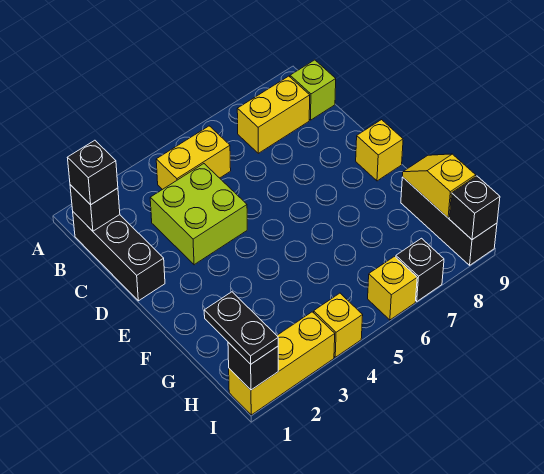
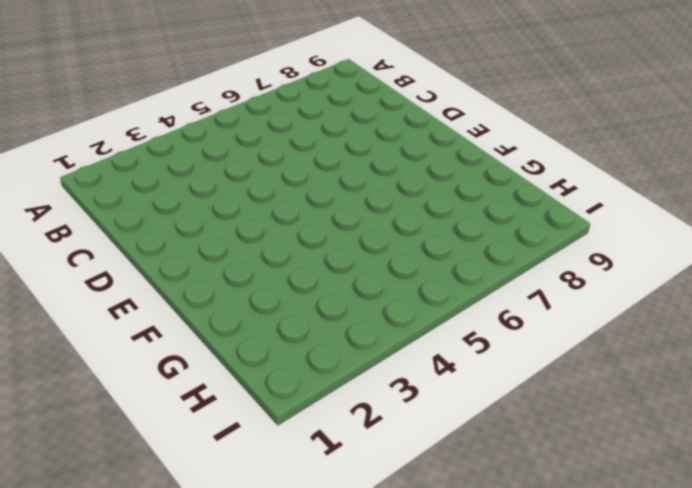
none -> black brick B1:D1 level 1
none -> yellow brick B4:B5 level 1
none -> yellow brick B7:B8 level 1

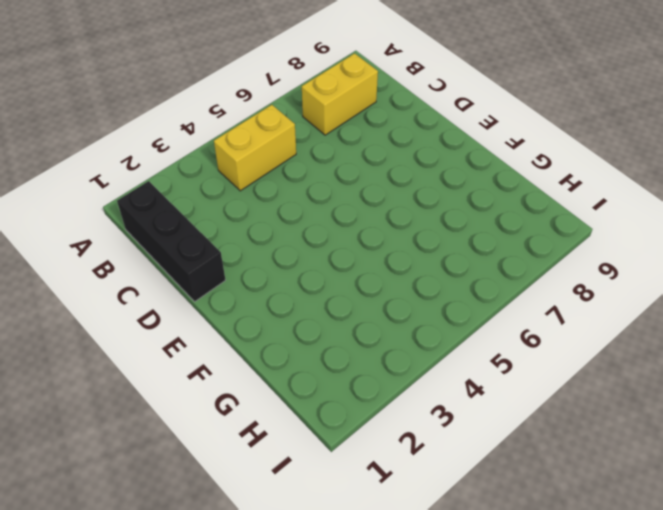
none -> lime brick B9 level 1
none -> lime brick C3:D4 level 1
none -> yellow brick E9 level 1

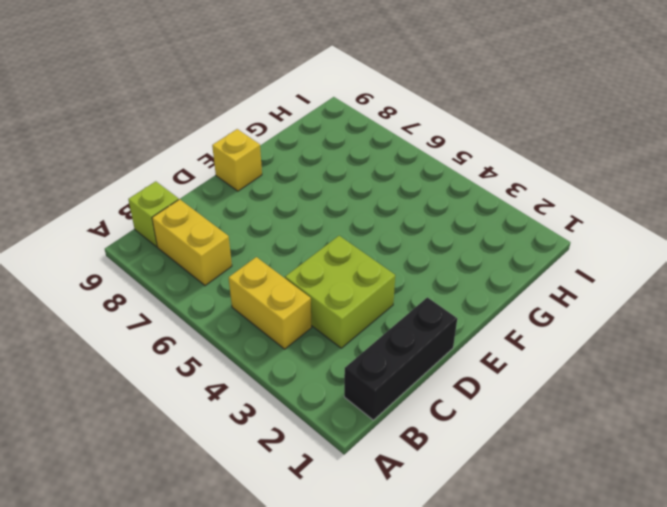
none -> black brick G9:I9 level 1
none -> yellow brick I1:I3 level 1
none -> yellow brick I4 level 1

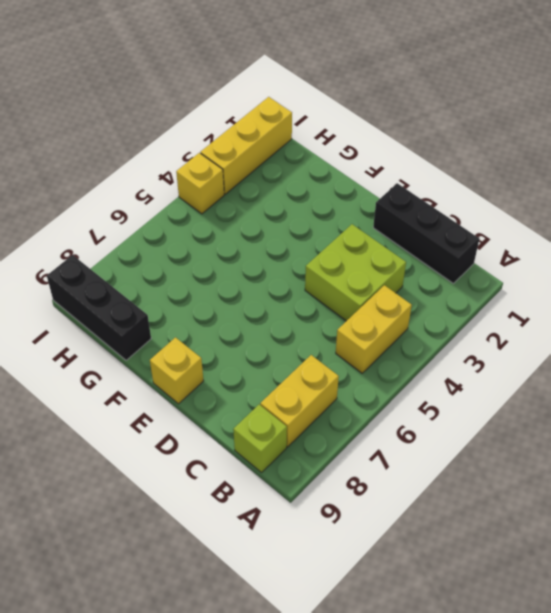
none -> yellow brick I6 level 1
none -> black brick I7 level 1
none -> black brick B1 level 2

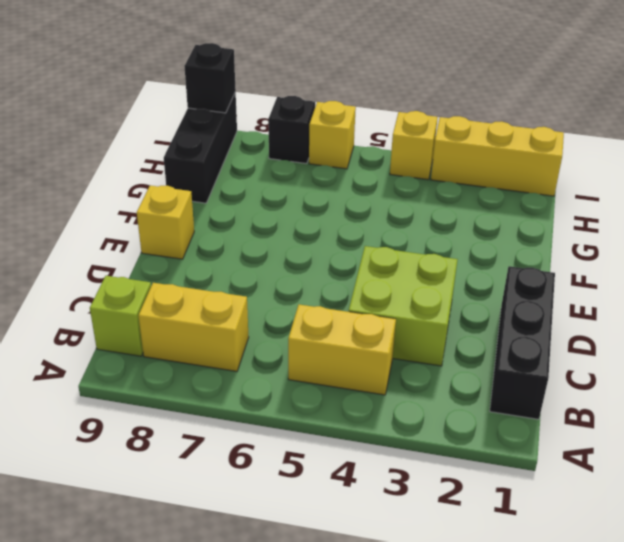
none -> black brick B1 level 2
none -> yellow slope G9:H9 level 2 top H
none -> black brick I1 level 2

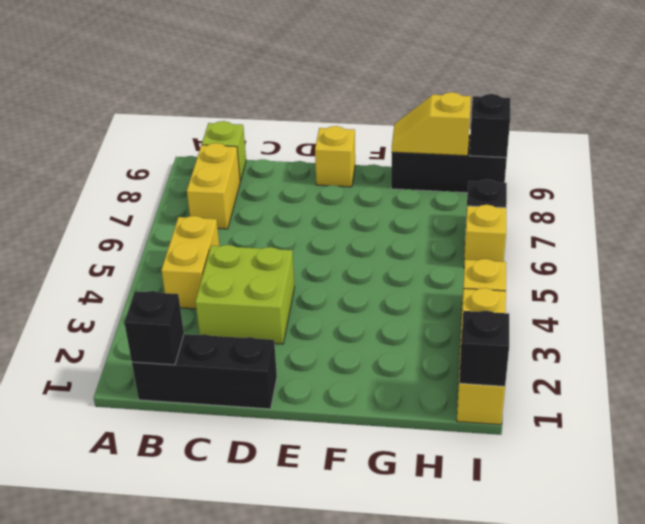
none -> black brick B1 level 3
none -> black plate H1:I1 level 3

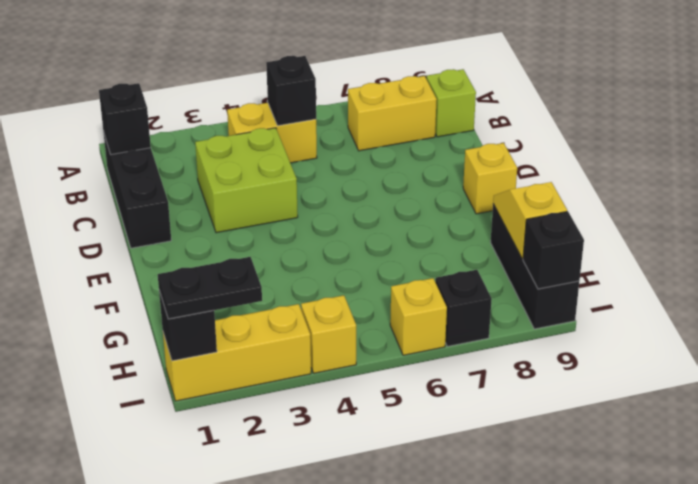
black brick B5 level 2 -> black brick B1 level 3
black plate I1:I2 level 3 -> black plate H1:I1 level 3

